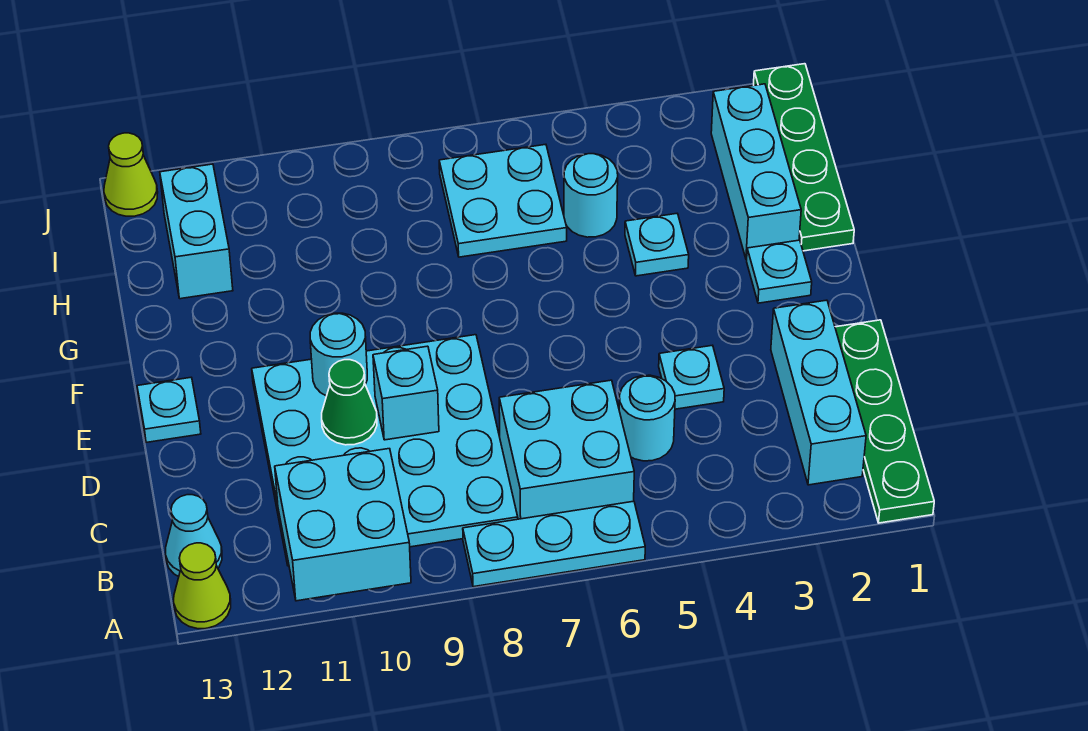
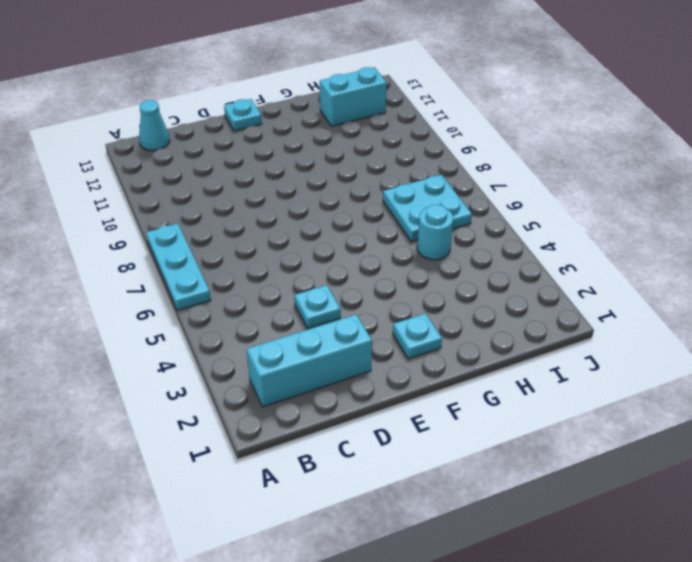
none -> green plate A1:D1 level 1
none -> lime cone A13 level 1
none -> cyan brick B6:C7 level 1

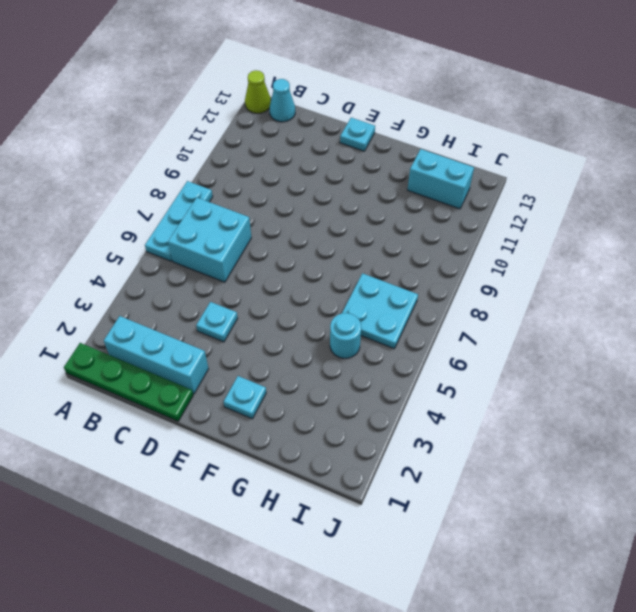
none -> cyan plate B8:E11 level 1
none -> cyan round brick C5 level 1
none -> green plate G1:J1 level 1

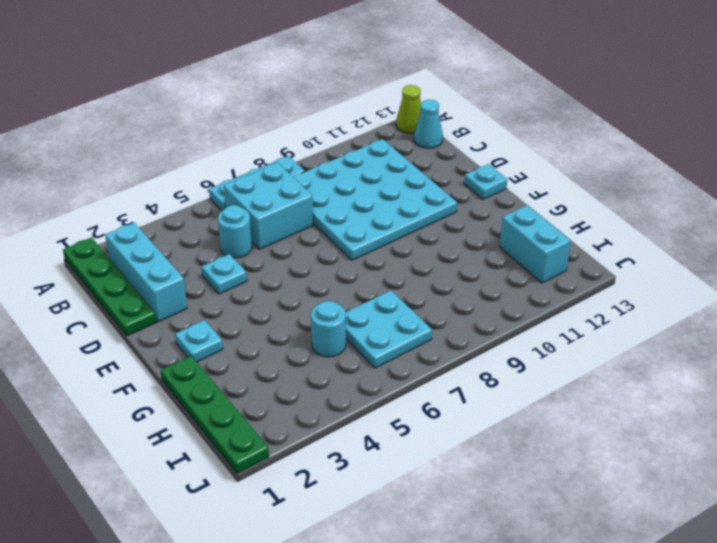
none -> cyan brick G2:I2 level 1
none -> cyan plate G4 level 1
none -> lime cone J13 level 1

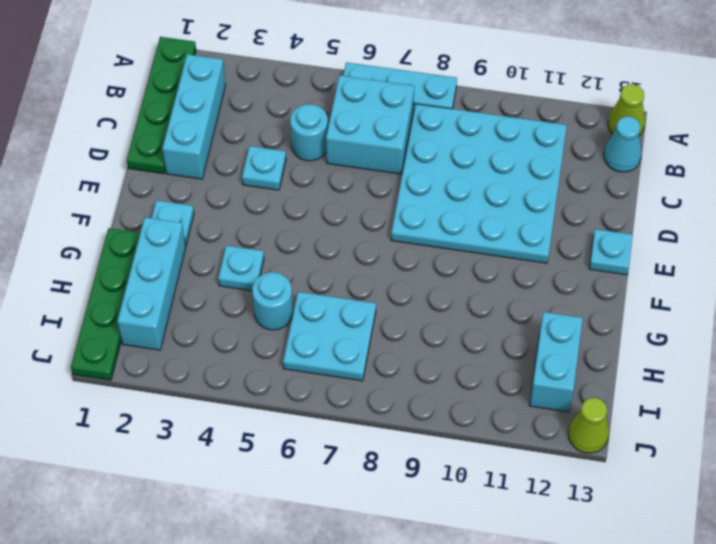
none -> cyan brick A10:B11 level 2
none -> cyan brick D9 level 2
none -> green cone D10 level 2

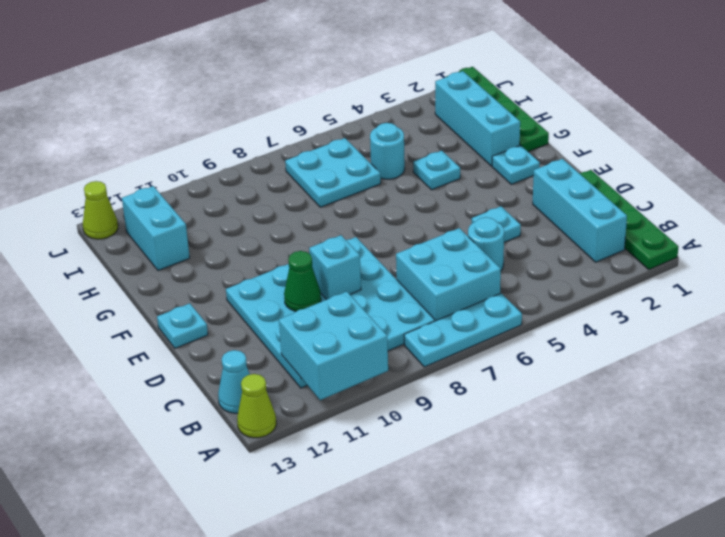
none -> cyan round brick E10 level 2

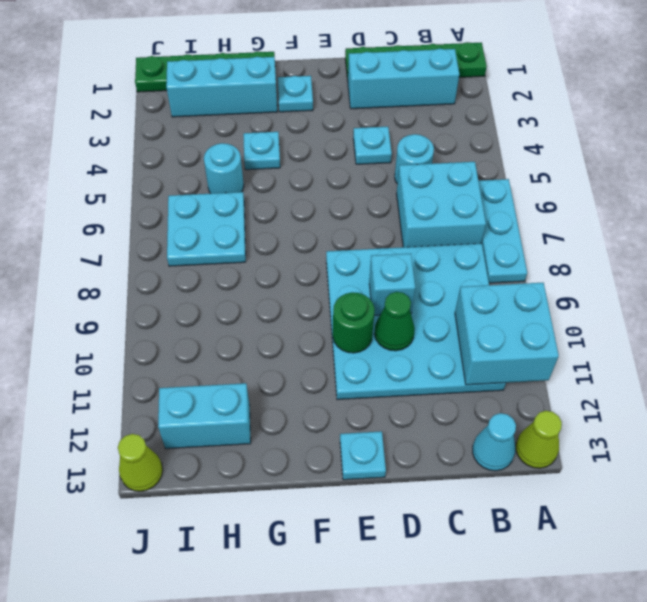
green round brick E10 level 2 -> cyan round brick E10 level 2

